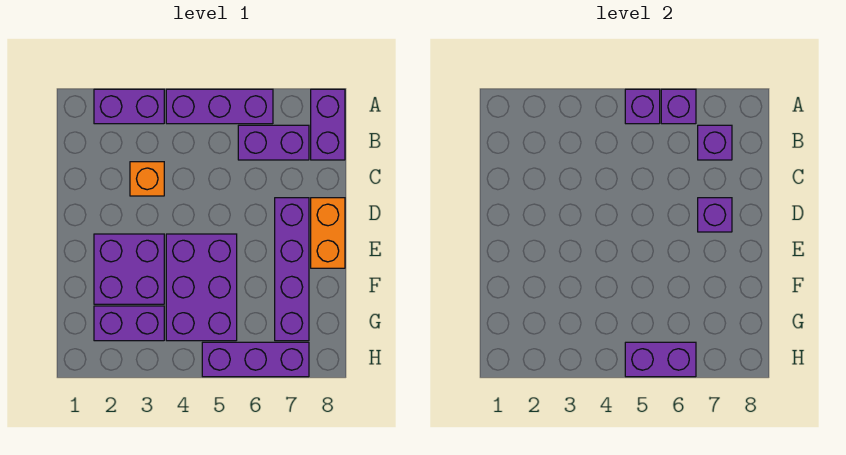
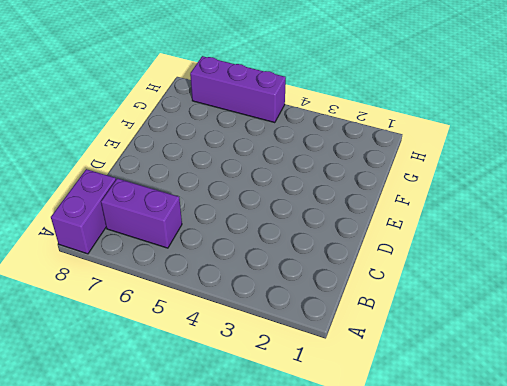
none -> purple brick A2:A3 level 1
none -> purple brick A4:A6 level 1
none -> orange brick C3 level 1

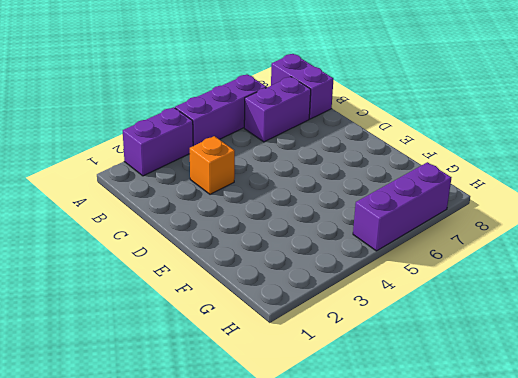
none -> purple brick D7:G7 level 1
none -> orange brick D8:E8 level 1
none -> purple brick E2:F3 level 1

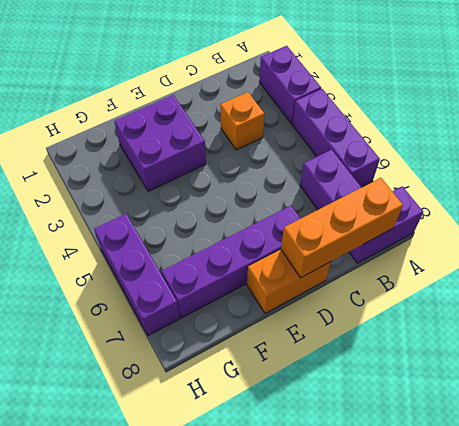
orange brick B8:D8 level 2 -> none
none -> purple brick E4:G5 level 1
none -> purple brick G2:G3 level 1
none -> purple brick A5 level 2

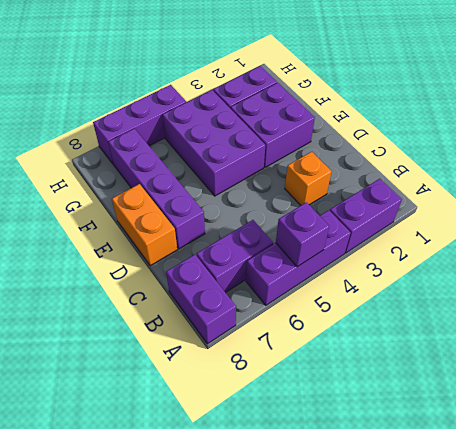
none -> purple brick A6 level 2
none -> purple brick B7 level 2
none -> purple brick D7 level 2

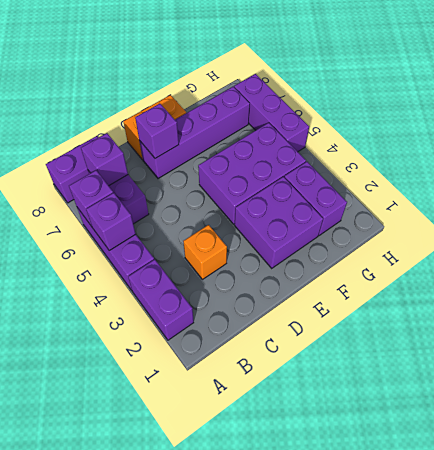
none -> purple brick H5:H6 level 2

